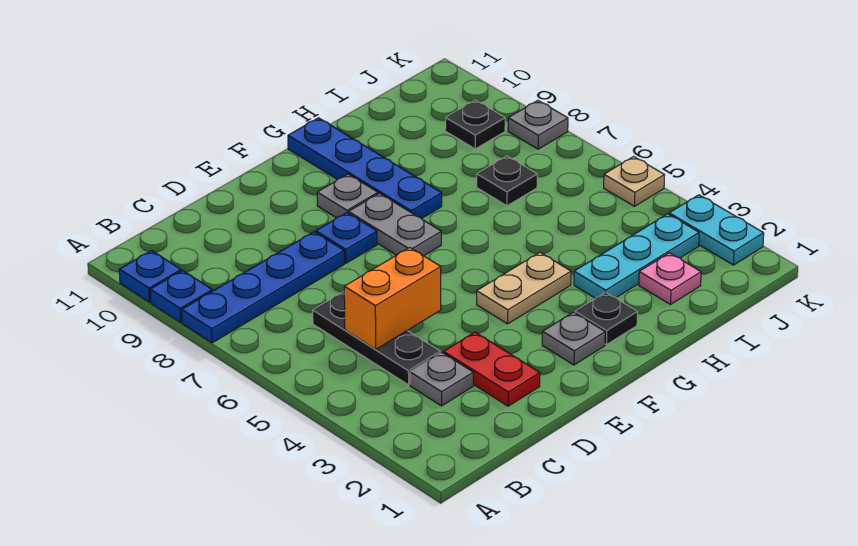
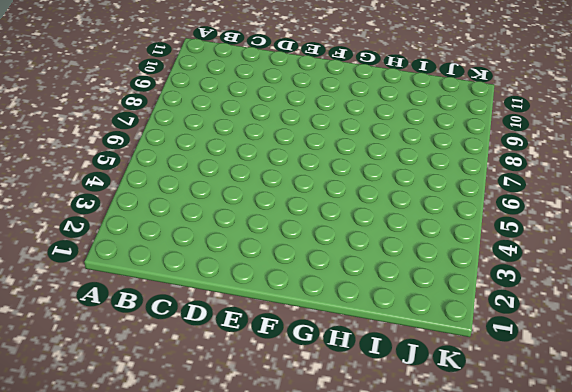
none -> blue plate A8:D8 level 1
none -> blue plate A9 level 1
none -> blue plate A10 level 1

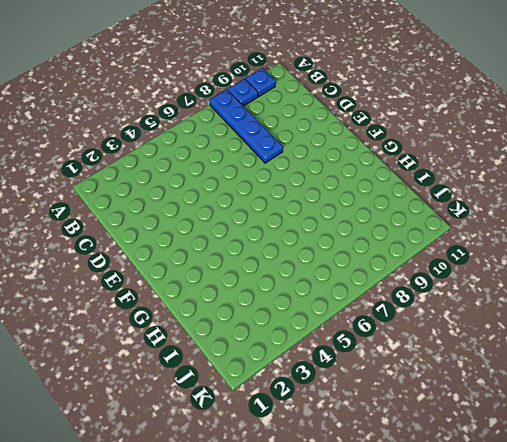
none -> grey plate C3 level 1
none -> black plate C4:C6 level 1
none -> red plate D2:D3 level 1

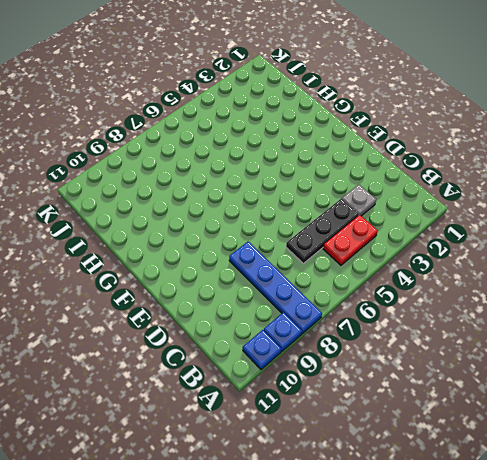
red plate B4:B5 level 1 -> red plate D2:D3 level 1
none -> blue plate E8 level 1
none -> grey plate F2 level 1
none -> tan plate F4:G4 level 1

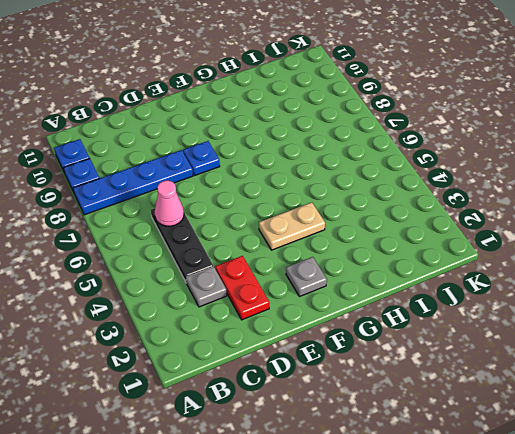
pink cone C6 level 2 -> none
none -> grey plate F7:F8 level 1
none -> grey plate F9 level 1
none -> black plate G2 level 1

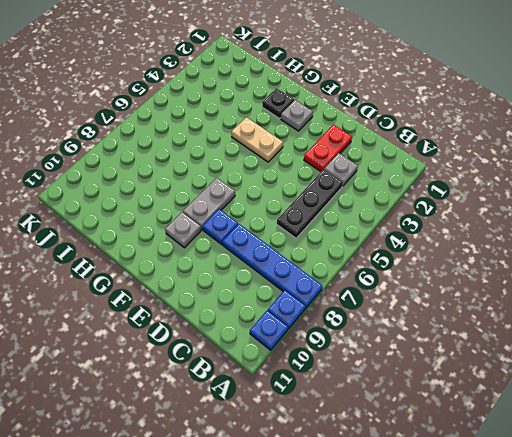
none -> blue plate G8:G11 level 1
none -> cyan plate H3:J3 level 1
none -> pink plate I2 level 1

